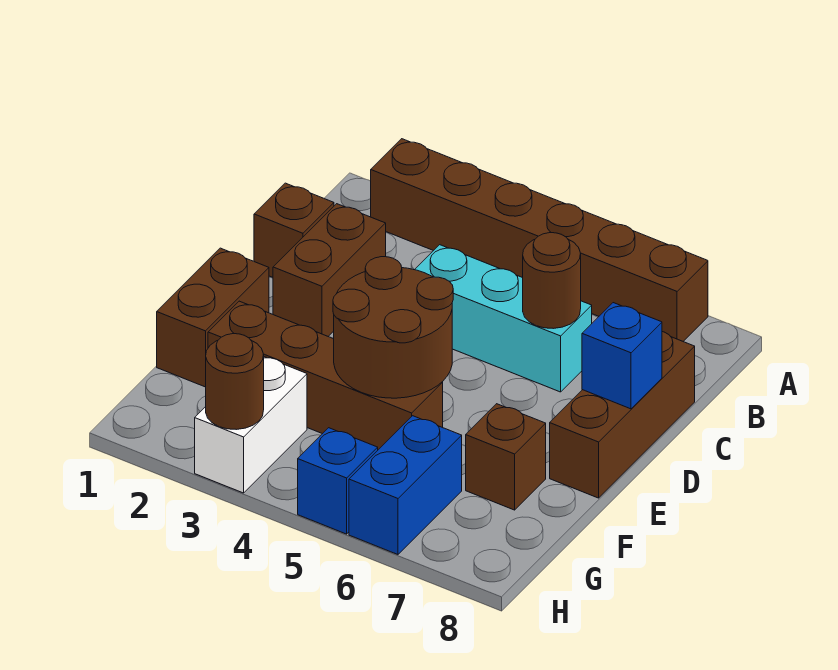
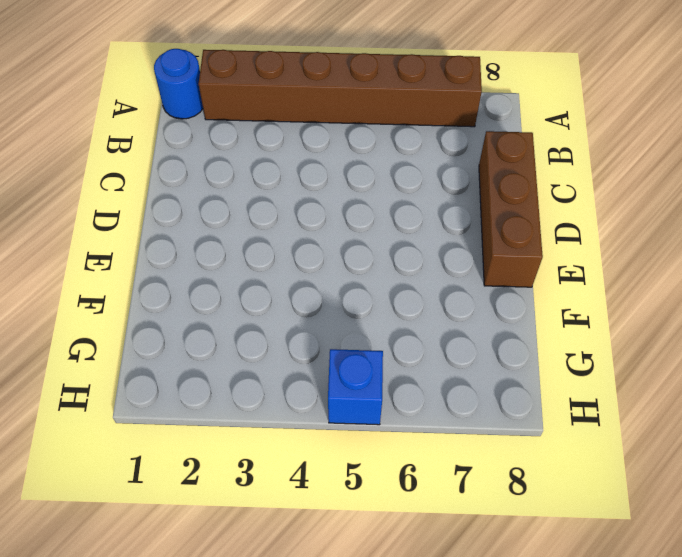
blue round brick A1 level 1 -> none
none -> brown brick C1 level 1
none -> brown brick C2:D2 level 1
none -> cyan brick C4:C6 level 1

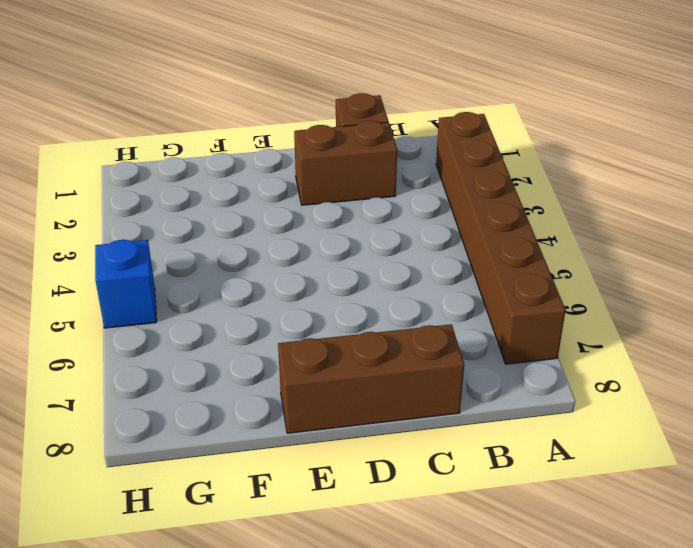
none -> cyan brick C4:C6 level 1
none -> brown brick E1:F1 level 1
none -> brown brick F2:F5 level 1

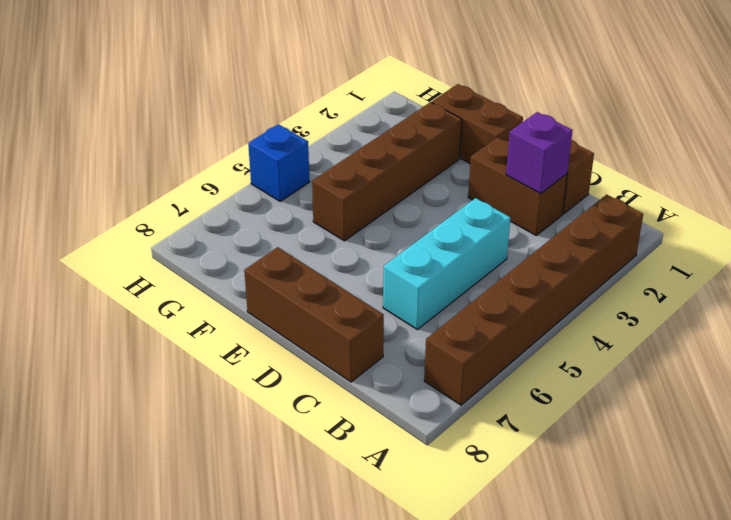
purple brick C2 level 2 -> none
none -> brown brick F7 level 1
none -> white brick G3:H3 level 1
none -> blue brick G6:H6 level 1

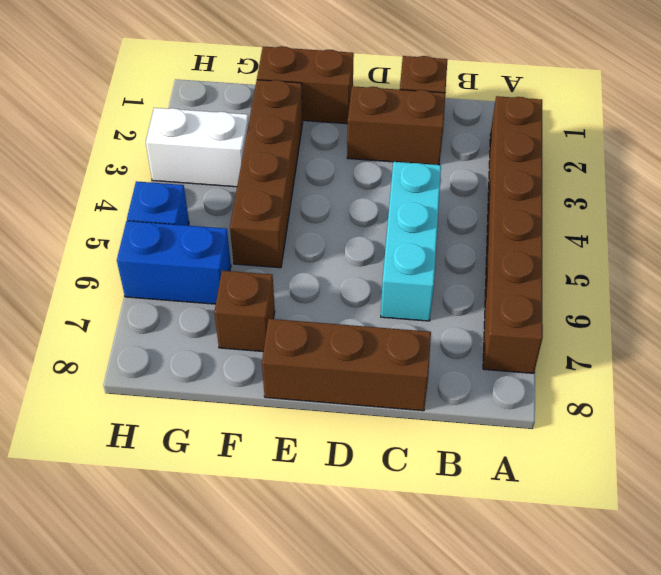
none -> brown round brick C6 level 2
none -> blue brick D8 level 2
none -> brown round brick E4:F5 level 2

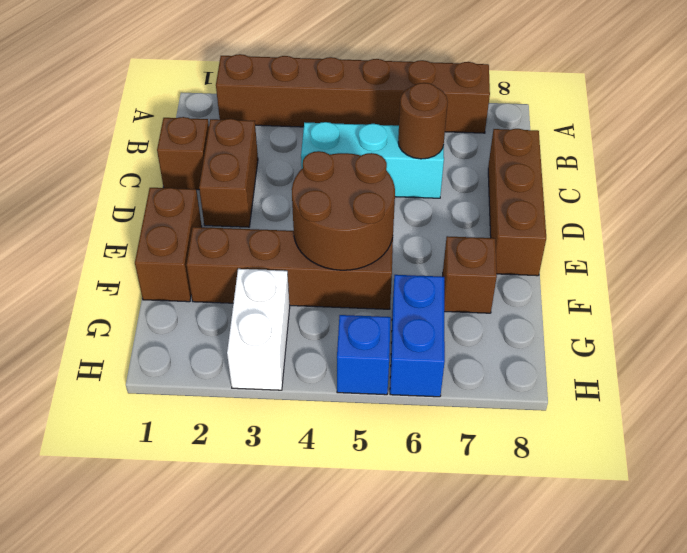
none -> blue brick D8 level 2
none -> brown round brick H3 level 2

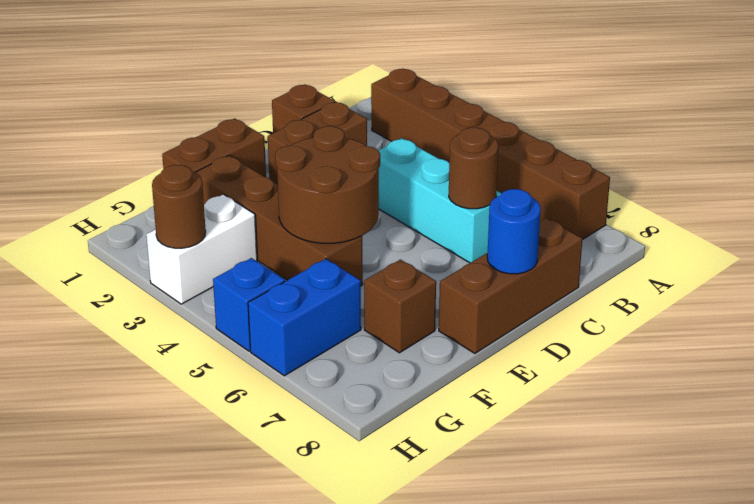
blue round brick D8 level 2 -> blue brick D8 level 2

